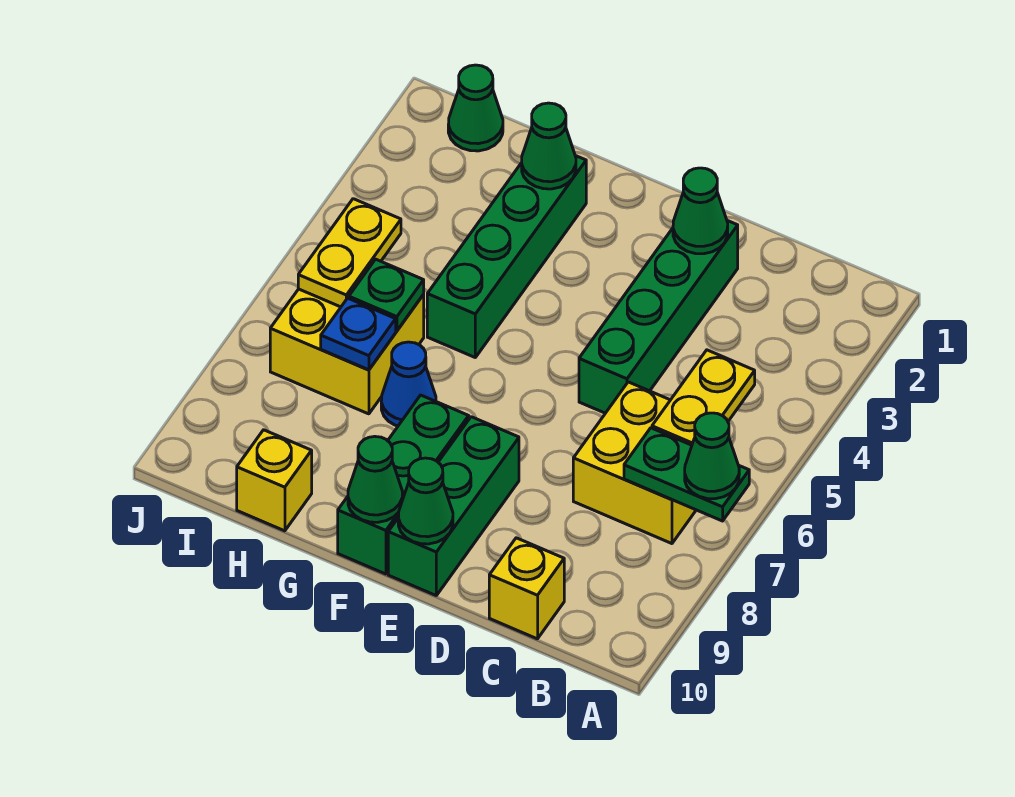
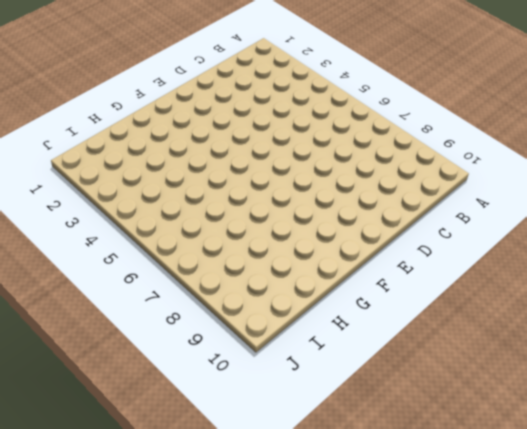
none -> yellow brick B6:C7 level 1
none -> yellow brick C10 level 1
none -> green brick D2:D5 level 1

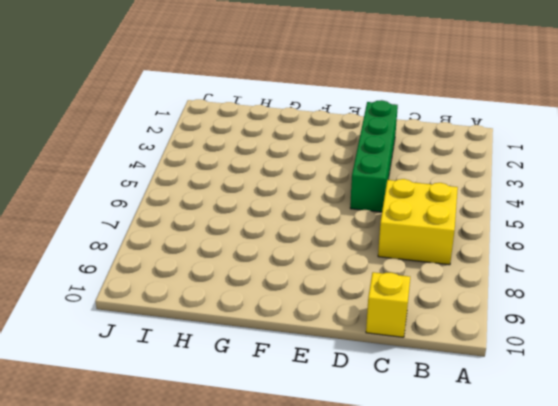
none -> green brick E8:E10 level 1
none -> green brick F8:F10 level 1
none -> green brick G2:G5 level 1

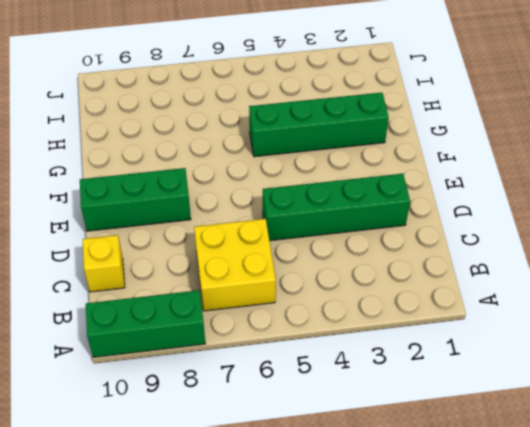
green brick A8:A10 level 1 -> green brick F8:F10 level 1
none -> blue cone G7 level 1
none -> yellow brick H6:I7 level 1
none -> yellow brick H10 level 1

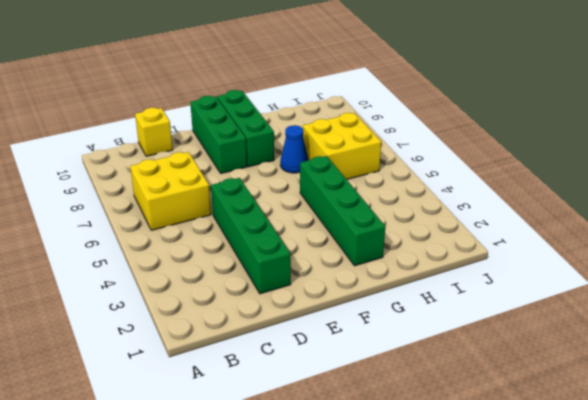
none -> yellow brick H10 level 1
none -> green cone I1 level 1
none -> green plate A7:B7 level 2

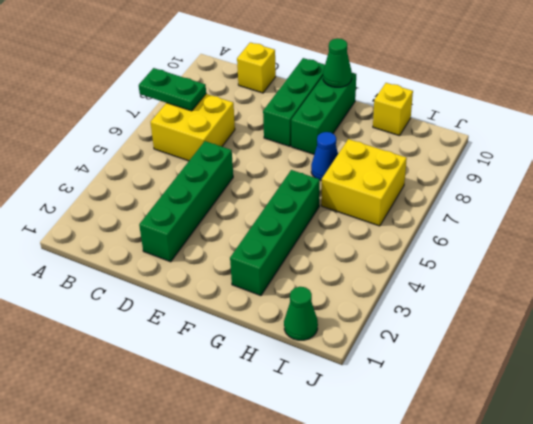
none -> yellow plate B5:B6 level 2
none -> green cone D2 level 2
none -> green cone E10 level 2

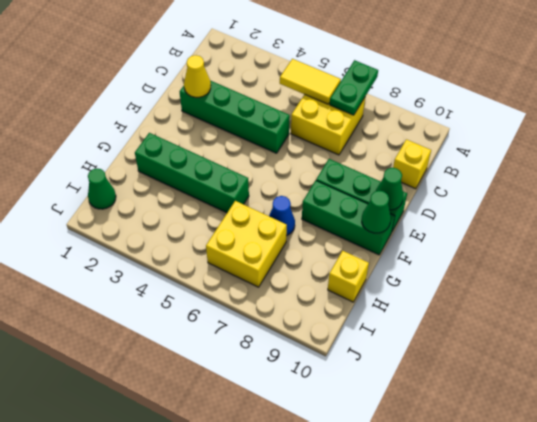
yellow tile B5:B6 level 2 -> yellow plate B5:B6 level 2
yellow cone D2 level 2 -> green cone D2 level 2
none -> green cone G2 level 2
none -> green plate H6 level 2
none -> blue plate H7 level 2

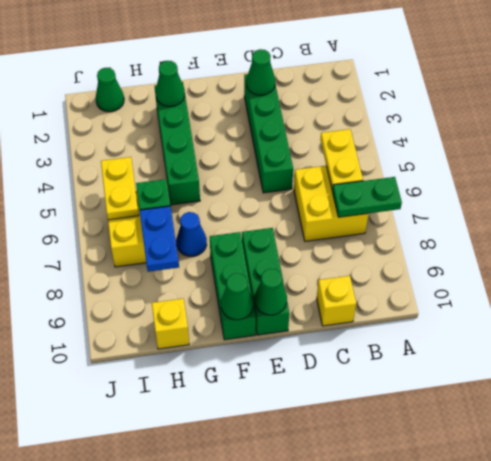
blue plate H7:H8 level 2 -> blue plate H7 level 2
none -> green cone A7 level 3

